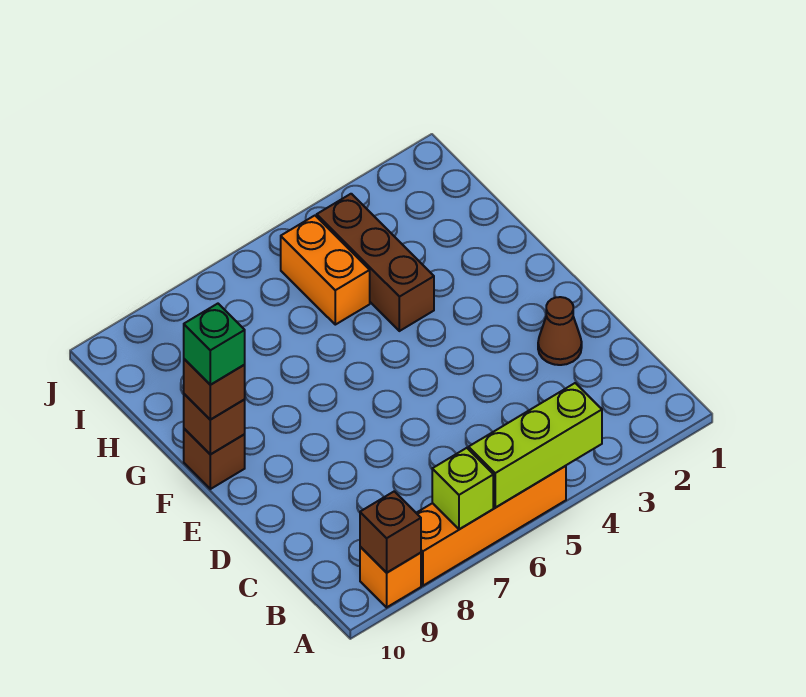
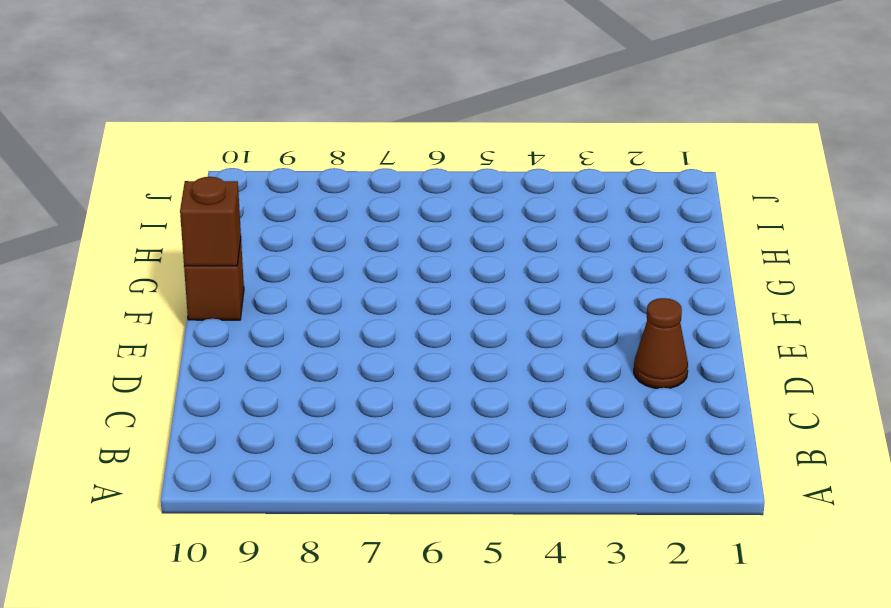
none -> orange brick A5:A8 level 1
none -> orange brick A9 level 1
none -> brown brick G4:I4 level 1

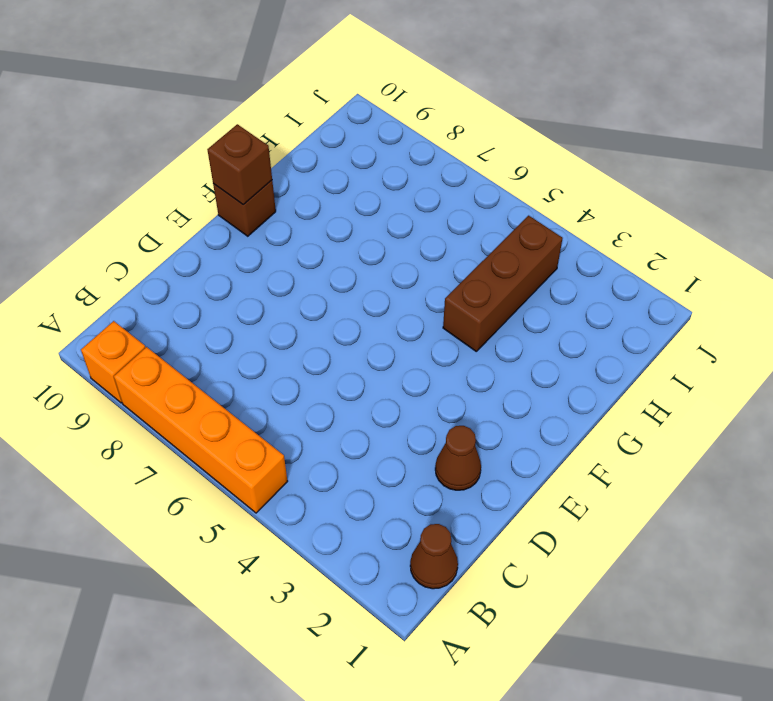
brown cone B1 level 1 -> none
none -> orange brick H5:I5 level 1
none -> lime brick A4:A6 level 2
none -> lime brick A7 level 2

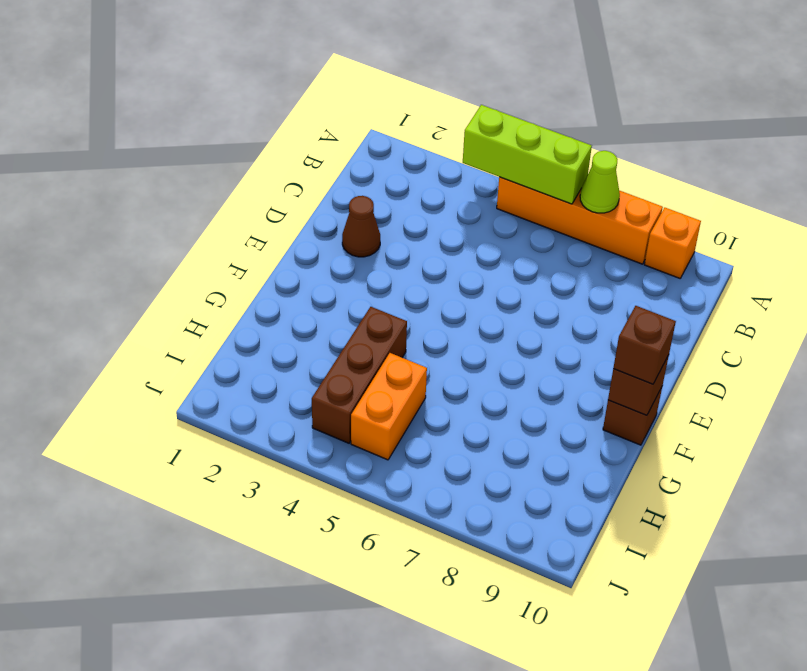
lime cone A7 level 2 -> lime brick A7 level 2
none -> brown brick A9 level 2
none -> green brick F10 level 4

